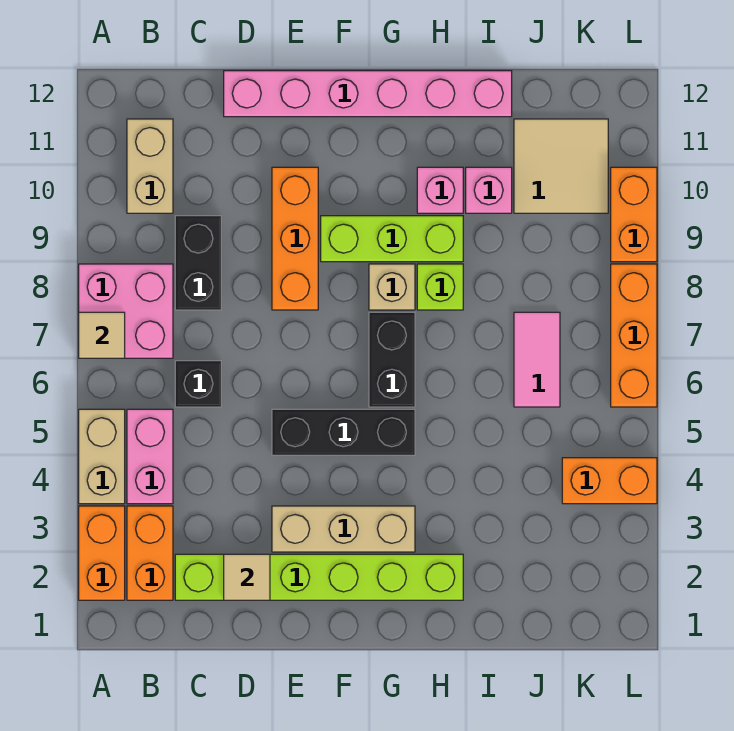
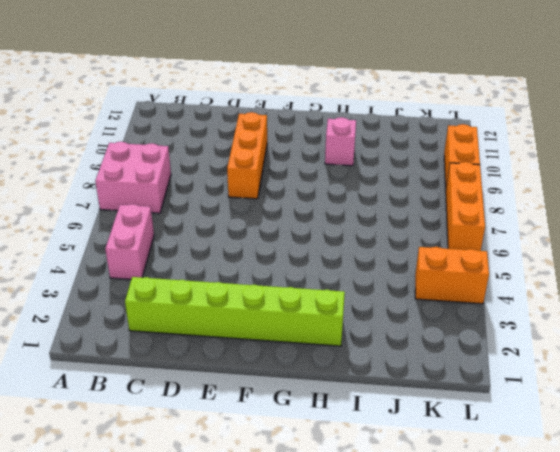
none -> orange brick A2:A3 level 1
none -> tan brick A4:A5 level 1
none -> orange brick B2:B3 level 1

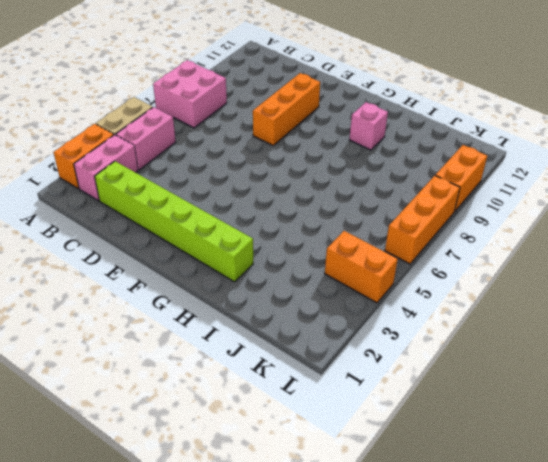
pink brick B2:B3 level 1 -> orange brick B2:B3 level 1
none -> tan brick B10:B11 level 1
none -> black brick C6 level 1
none -> black brick C8:C9 level 1

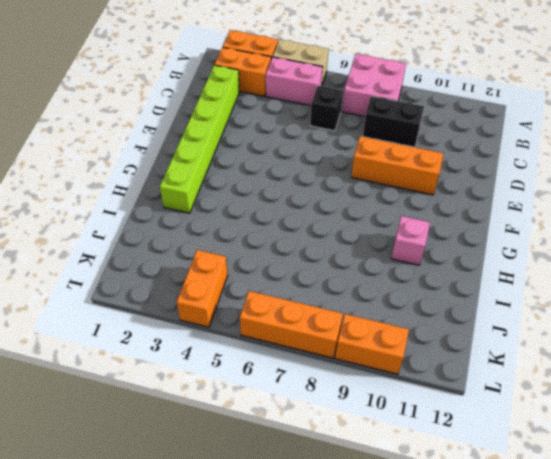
none -> tan brick B10:B11 level 1
none -> pink brick D12:I12 level 1
none -> tan brick E3:G3 level 1

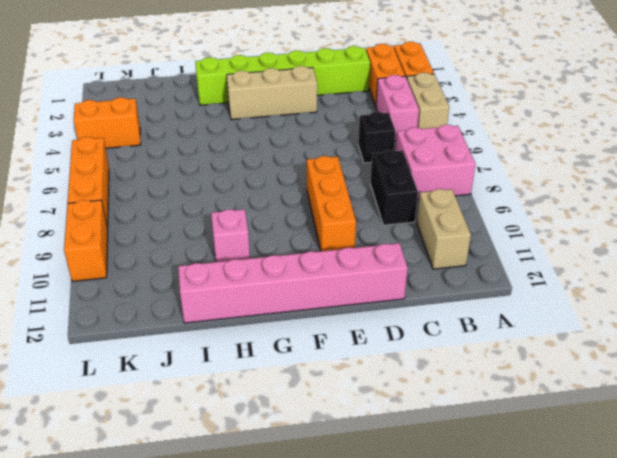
none -> black brick E5:G5 level 1
none -> lime brick F9:H9 level 1
none -> black brick G6:G7 level 1

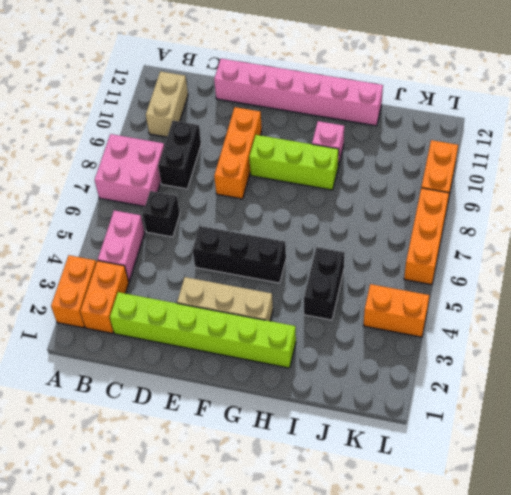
black brick I4:I5 level 1 -> black brick G6:G7 level 1
none -> tan brick A4:A5 level 1
none -> tan brick G8 level 1
none -> lime brick H8 level 1

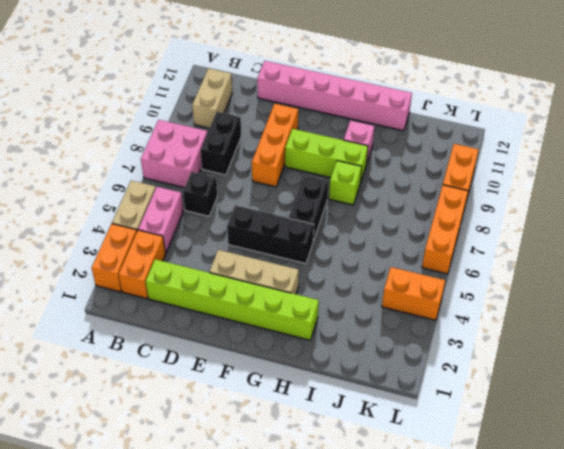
none -> tan brick G8 level 1
none -> pink brick I10 level 1
none -> pink tile J6:J7 level 1

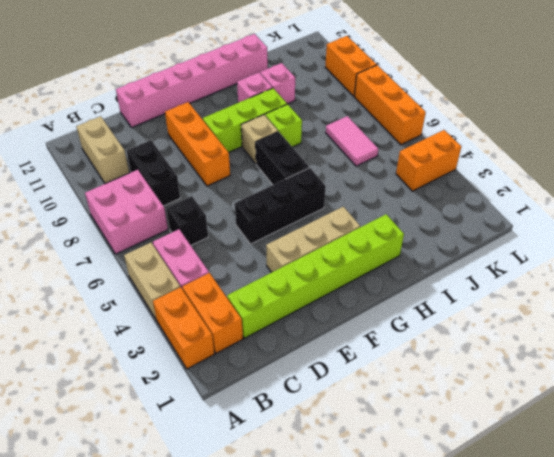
none -> tan tile J10:K11 level 1
none -> tan tile A7 level 2
none -> tan tile D2 level 2

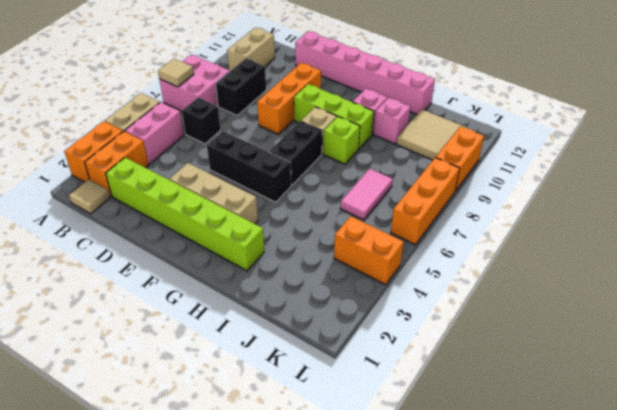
tan tile B1 level 1 -> tan tile D2 level 2

